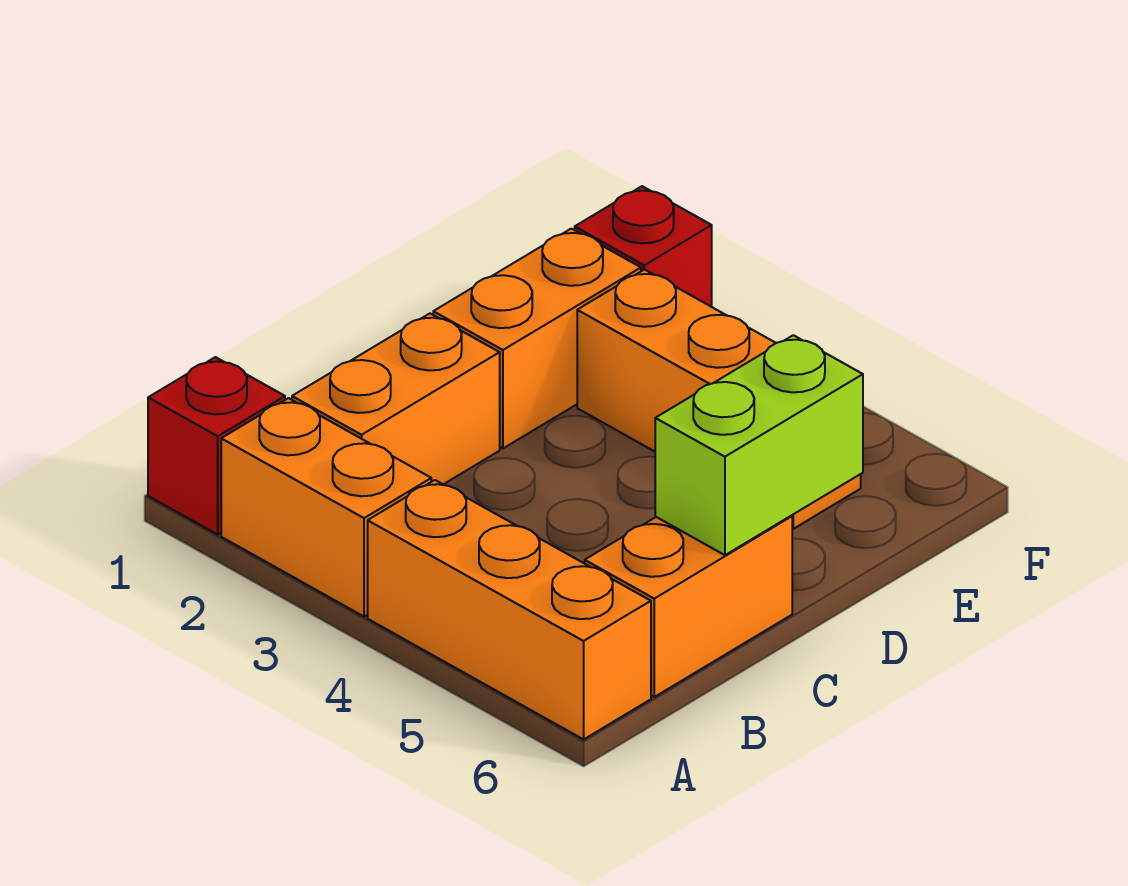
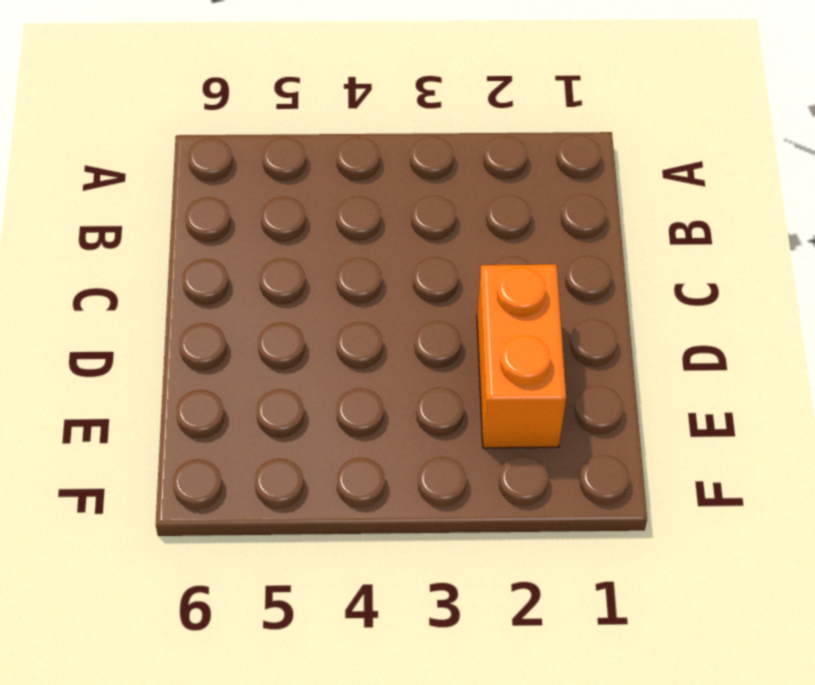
none -> red brick A1 level 1
none -> orange brick A2:A3 level 1

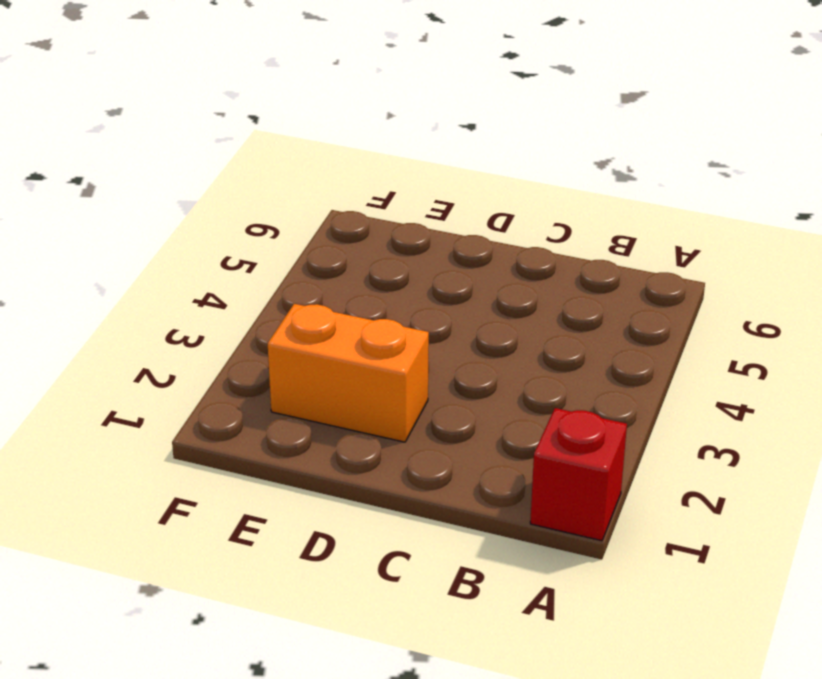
none -> orange brick A2:A3 level 1
none -> orange brick A4:A6 level 1

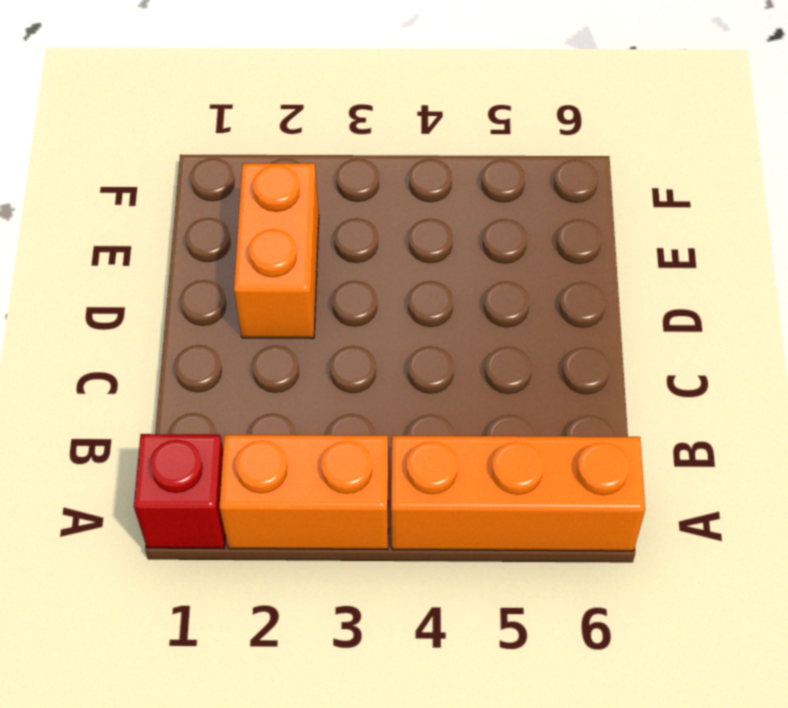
none -> orange brick B2:C2 level 1
none -> orange brick B6:C6 level 1

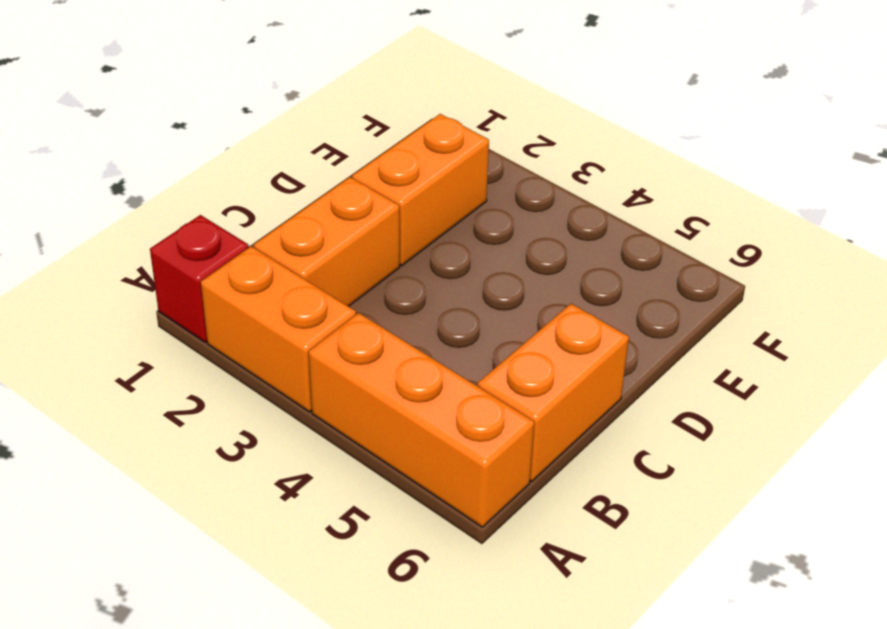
none -> orange brick E3:E5 level 1
none -> red brick F2 level 1

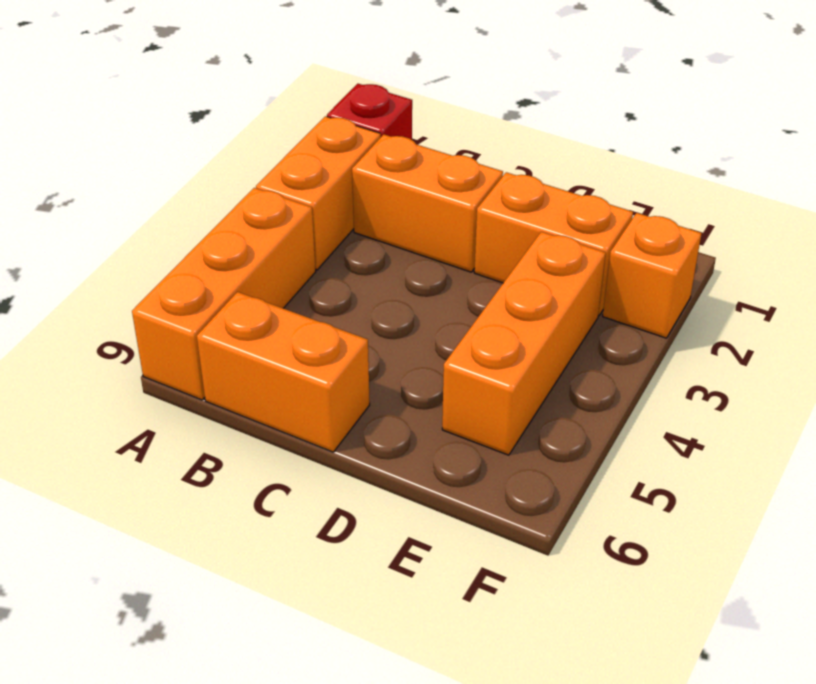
orange brick F2 level 1 -> red brick F2 level 1
none -> lime brick C6:D6 level 2

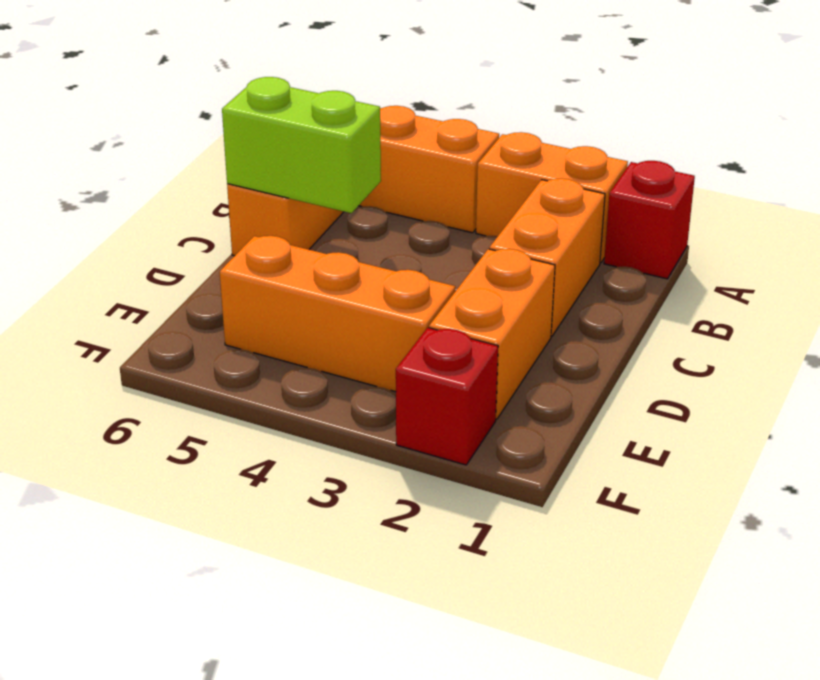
lime brick C5:C6 level 2 -> lime brick C6:D6 level 2

